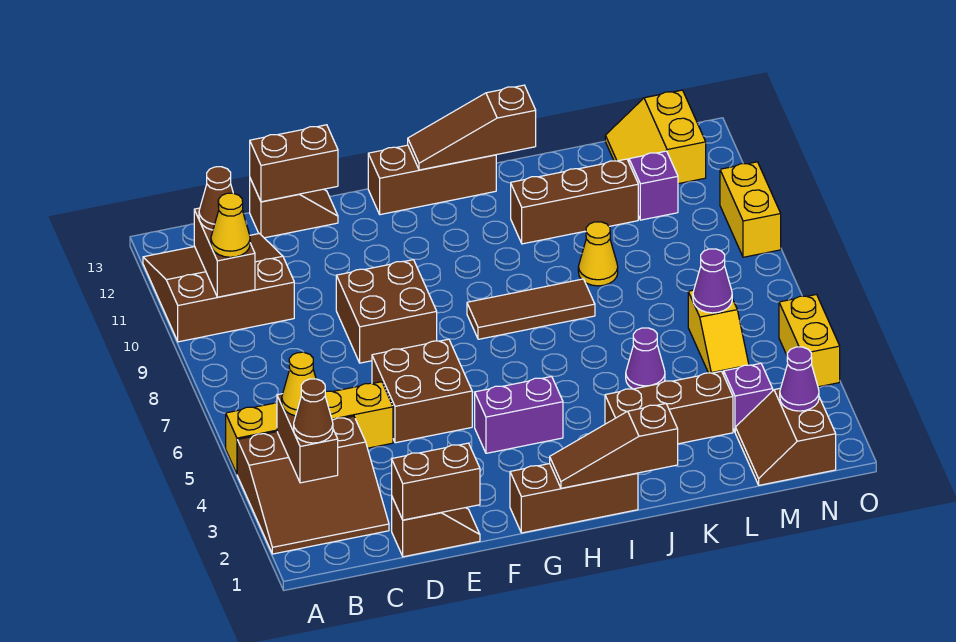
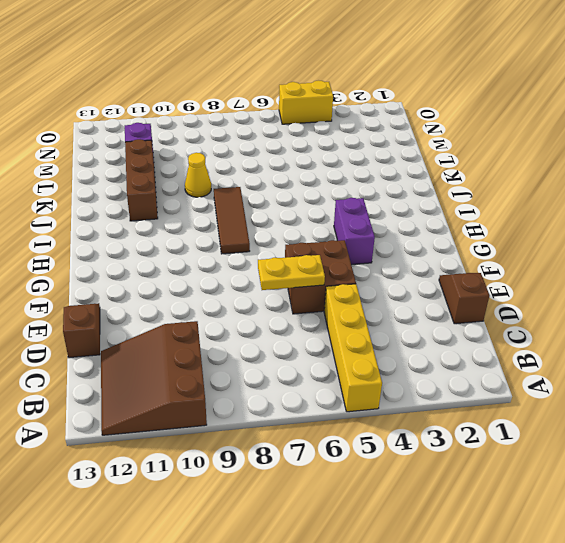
yellow plate E6:E7 level 2 -> none
none -> brown slope A2:C4 level 1 top 4
none -> brown brick E8:F9 level 1
none -> brown brick G1:I1 level 1
none -> brown brick G13:I13 level 1

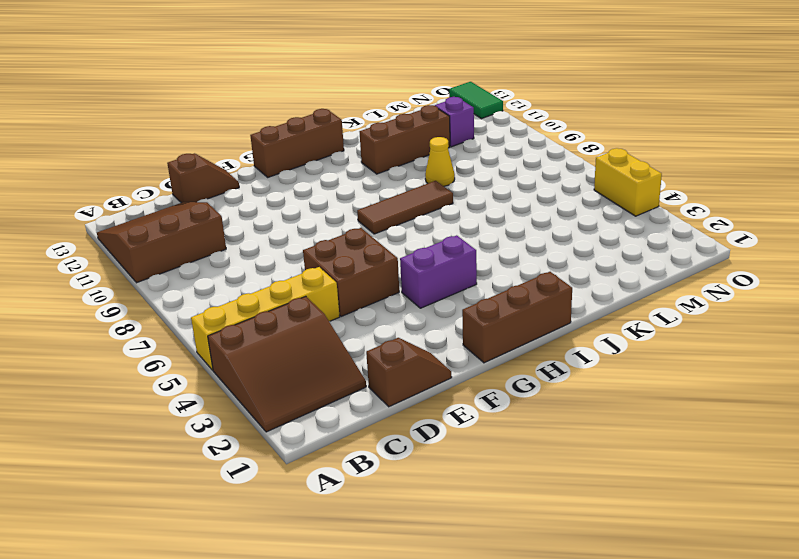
green tile O12:O13 level 1 -> none
none -> brown brick E8:F9 level 1
none -> brown brick J3:L3 level 1
none -> purple cone K5 level 1
none -> brown slope M1:N2 level 1 top N

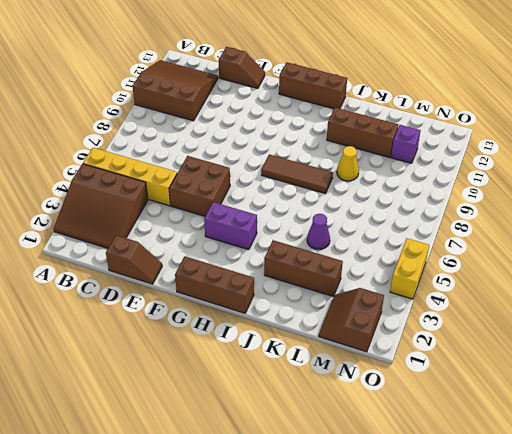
none -> brown brick E8:F9 level 1
none -> purple brick M3 level 1
none -> yellow slope M5:M6 level 1 top 6
none -> yellow slope M12:N13 level 1 top N

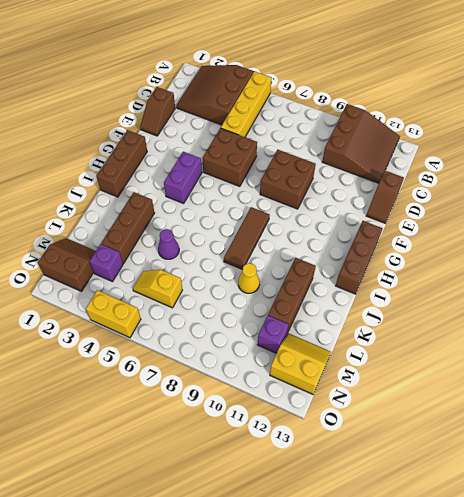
none -> yellow brick O9:O10 level 1
none -> brown brick B3:B4 level 2
none -> brown brick B10:B11 level 2
none -> brown brick D1:E1 level 2

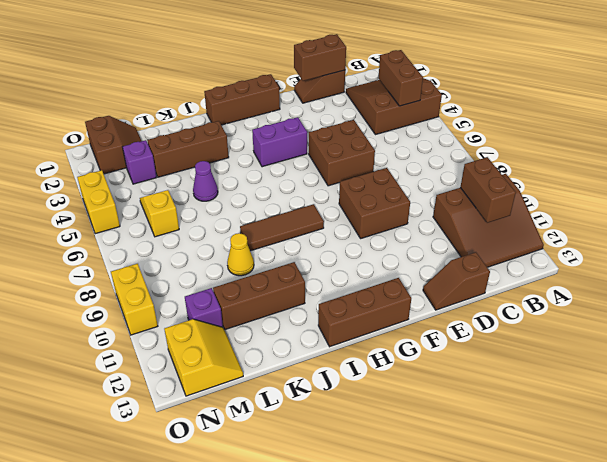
none -> yellow brick A5:D5 level 1
none -> brown brick D13:E13 level 2
none -> brown slope H1:J1 level 2 top J
none -> brown slope H13:J13 level 2 top J

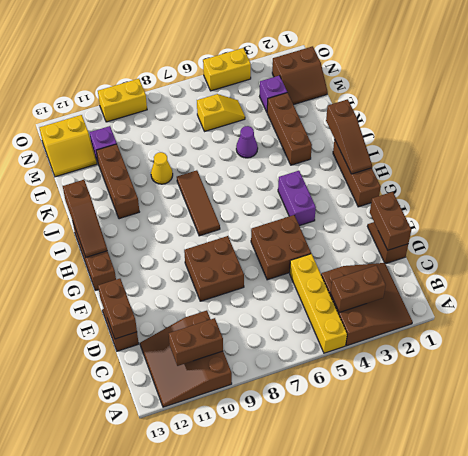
none -> purple cone M6 level 2
none -> purple cone N2 level 2
none -> brown cone B3 level 3
none -> yellow cone B4 level 3

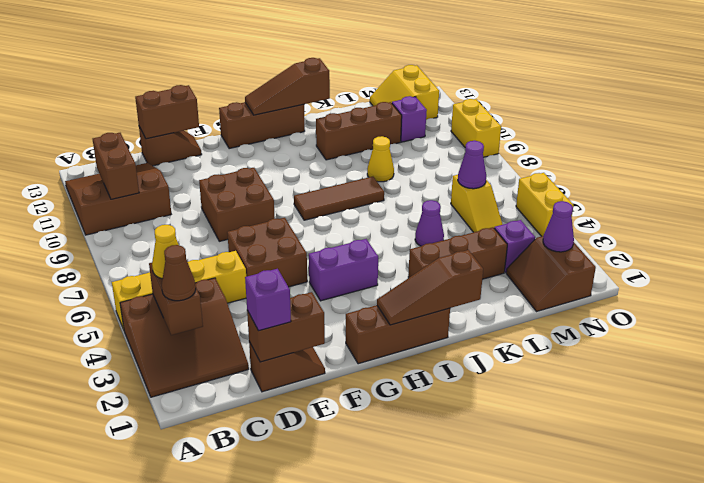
purple brick D1 level 3 -> none
none -> yellow cone B10 level 3
none -> brown cone B11 level 3

